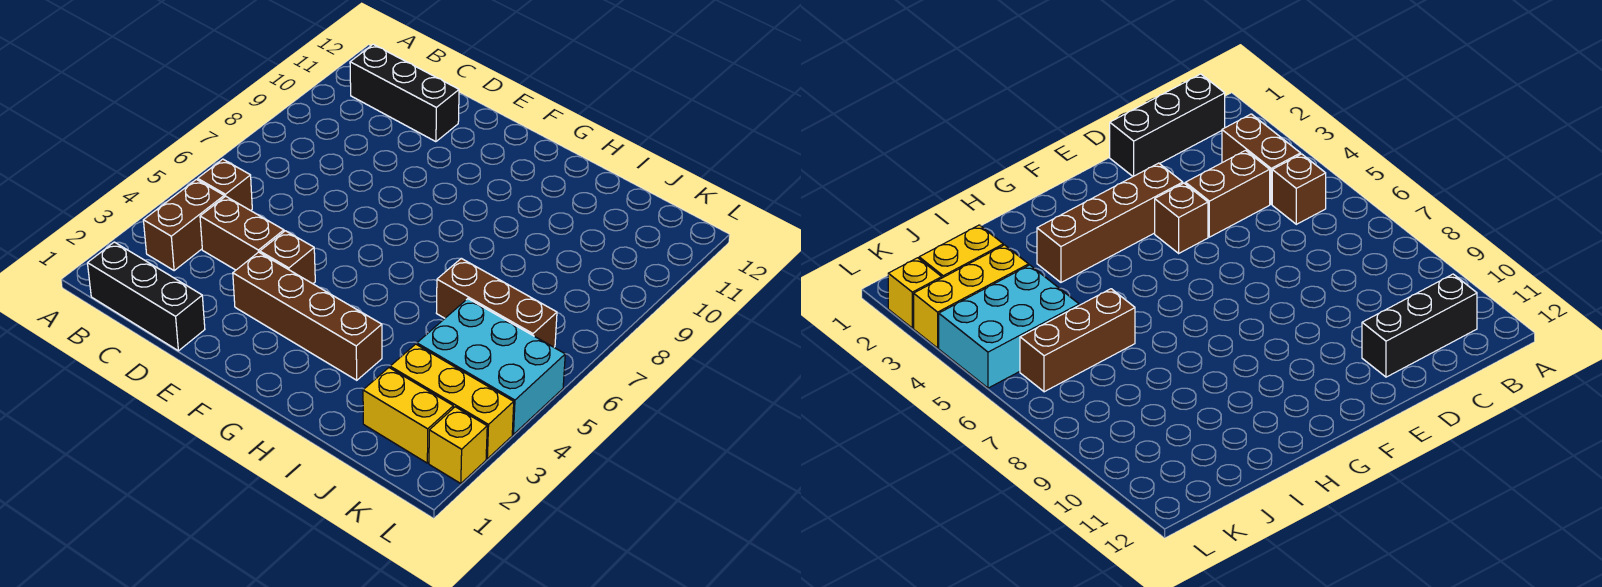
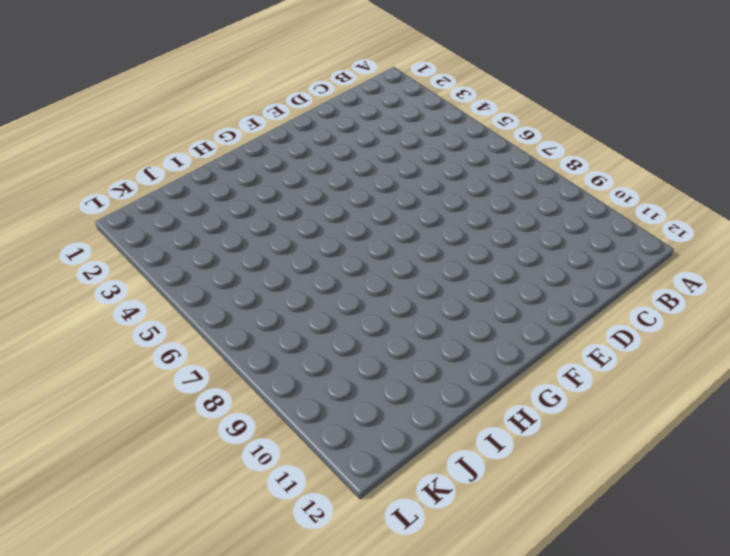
none -> black brick B1:D1 level 1
none -> brown brick B3:B4 level 1
none -> brown brick B5 level 1

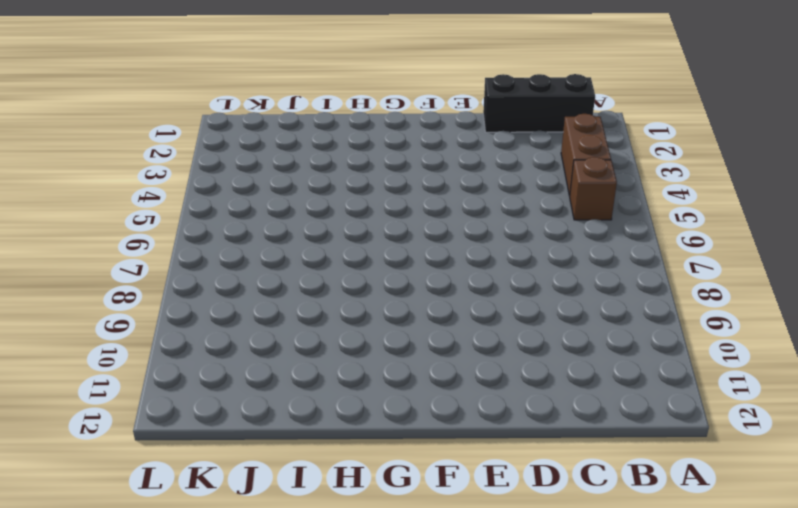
none -> black brick B11:D11 level 1
none -> brown brick C4:D4 level 1
none -> brown brick E3:H3 level 1

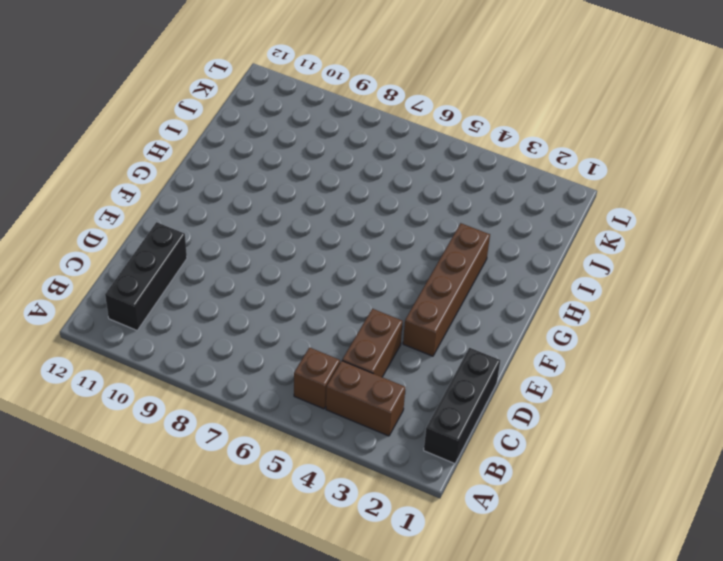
none -> brown brick E4 level 1
none -> brown brick I6:K6 level 1
none -> yellow brick J2:K2 level 1

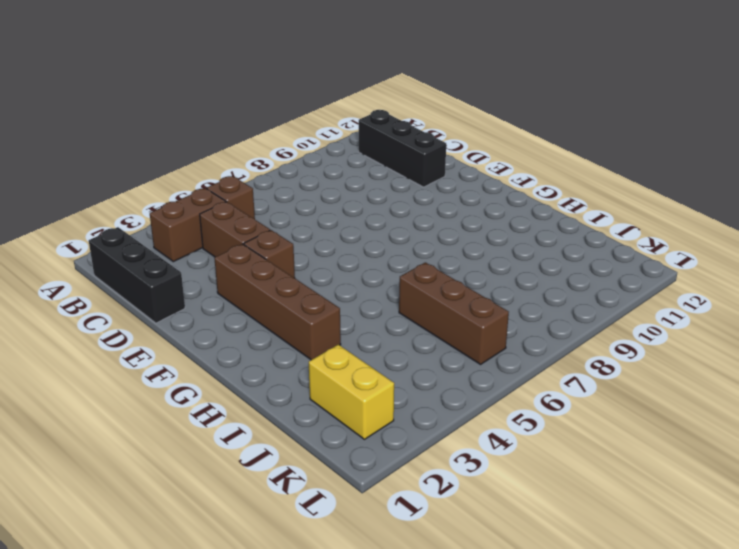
none -> yellow brick J3:L3 level 1
none -> cyan brick J4:L5 level 1
none -> yellow brick L2 level 1

